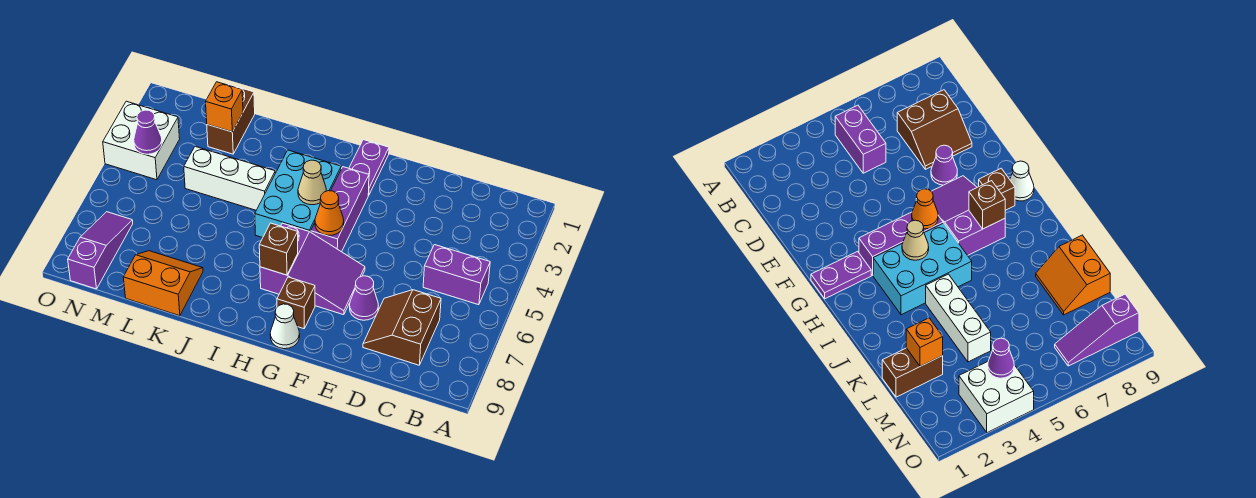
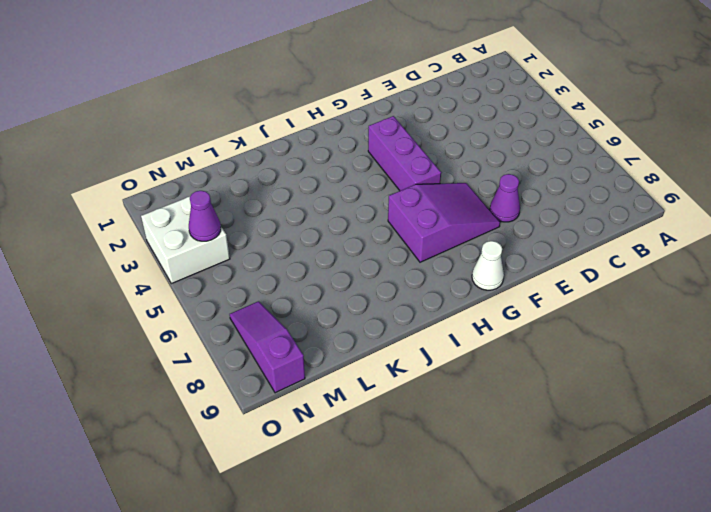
none -> purple brick B5:C5 level 1
none -> brown slope C7:D8 level 1 top C
none -> purple plate G1:G2 level 1

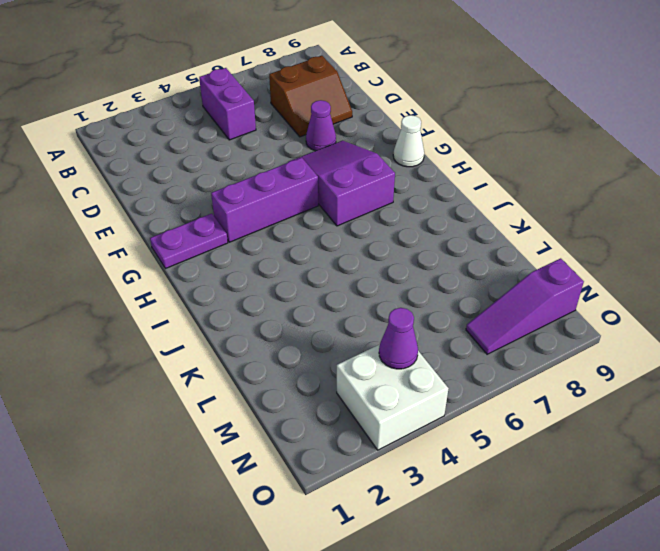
none -> brown brick G8 level 1
none -> cyan brick H3:I5 level 1
none -> white brick J4:L4 level 1

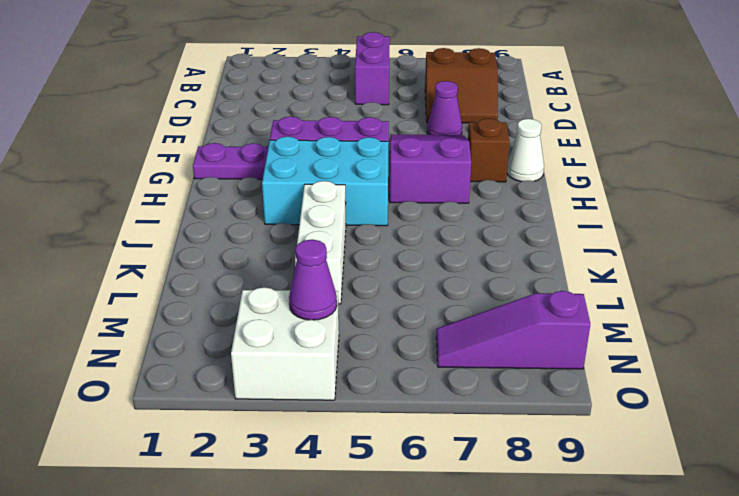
none -> orange slope K8:L9 level 1 top 9
none -> brown brick L1:L2 level 1
none -> orange cone G5 level 2

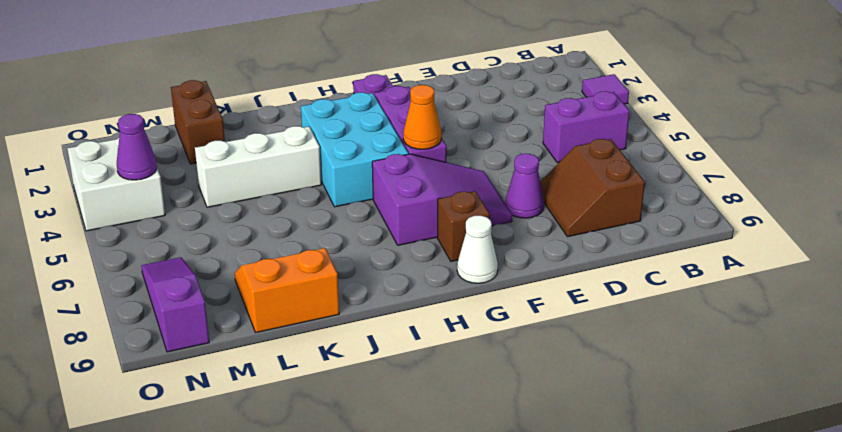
purple tile A3 level 1 -> none
none -> tan cone H4 level 2
none -> brown brick H7 level 2
none -> orange brick L2 level 2

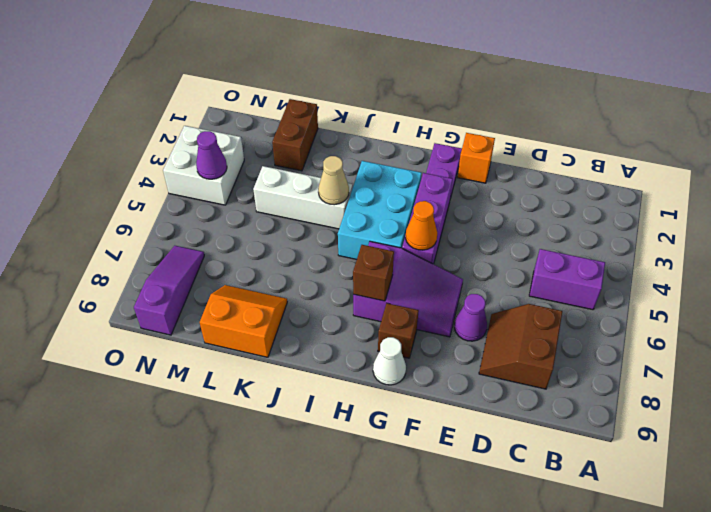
orange brick F1 level 1 -> orange brick L2 level 2
tan cone J4 level 2 -> tan cone H4 level 2

